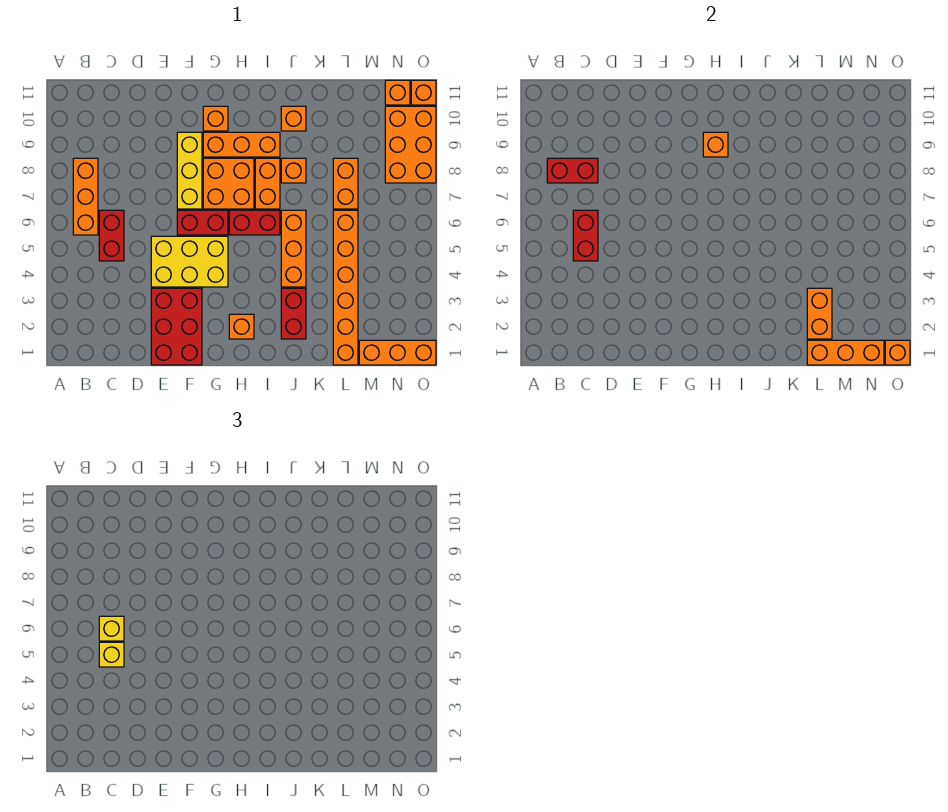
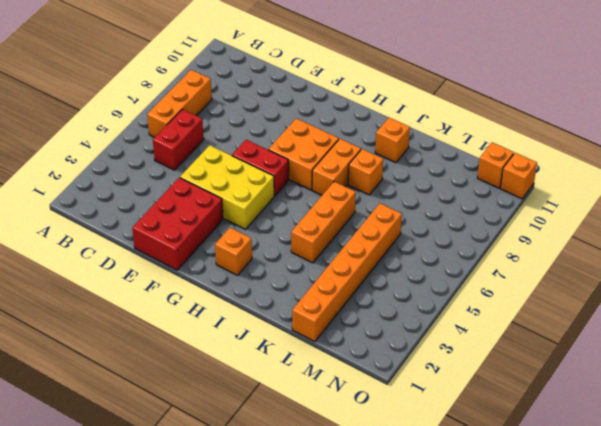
none -> yellow brick F7:F9 level 1
none -> orange brick G9:I9 level 1
none -> orange brick G10 level 1
none -> red brick H6:I6 level 1

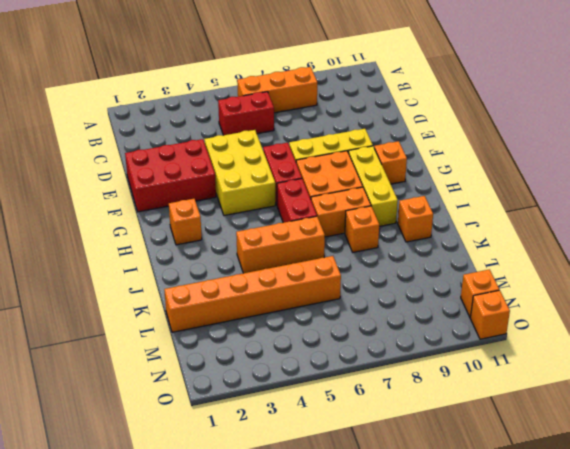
yellow brick G9:I9 level 1 -> orange brick G9:I9 level 1
none -> red brick J2:J3 level 1
none -> orange brick L7:L8 level 1
none -> orange brick M1:O1 level 1
none -> orange brick N8:O10 level 1

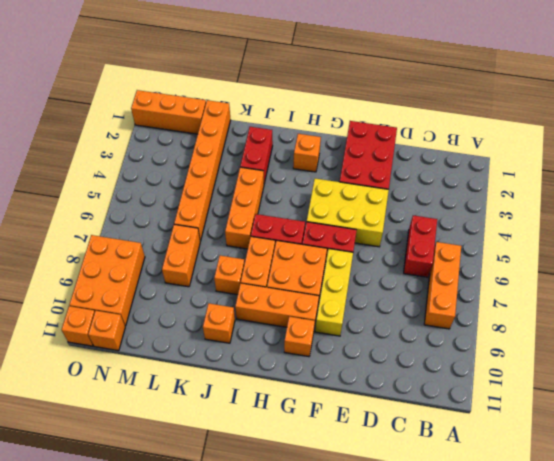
none -> red brick B8:C8 level 2
none -> red brick C5:C6 level 2
none -> orange brick H9 level 2
none -> orange brick L1:N1 level 2

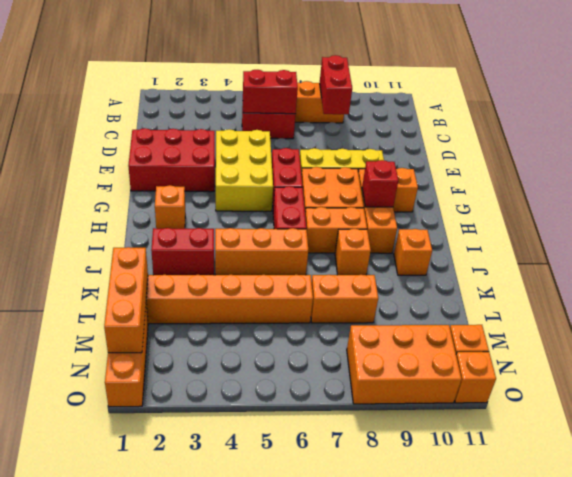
red brick H9 level 2 -> orange brick H9 level 2
none -> orange brick L2:L3 level 2
none -> orange brick O1 level 2
none -> yellow brick C5 level 3
none -> yellow brick C6 level 3

